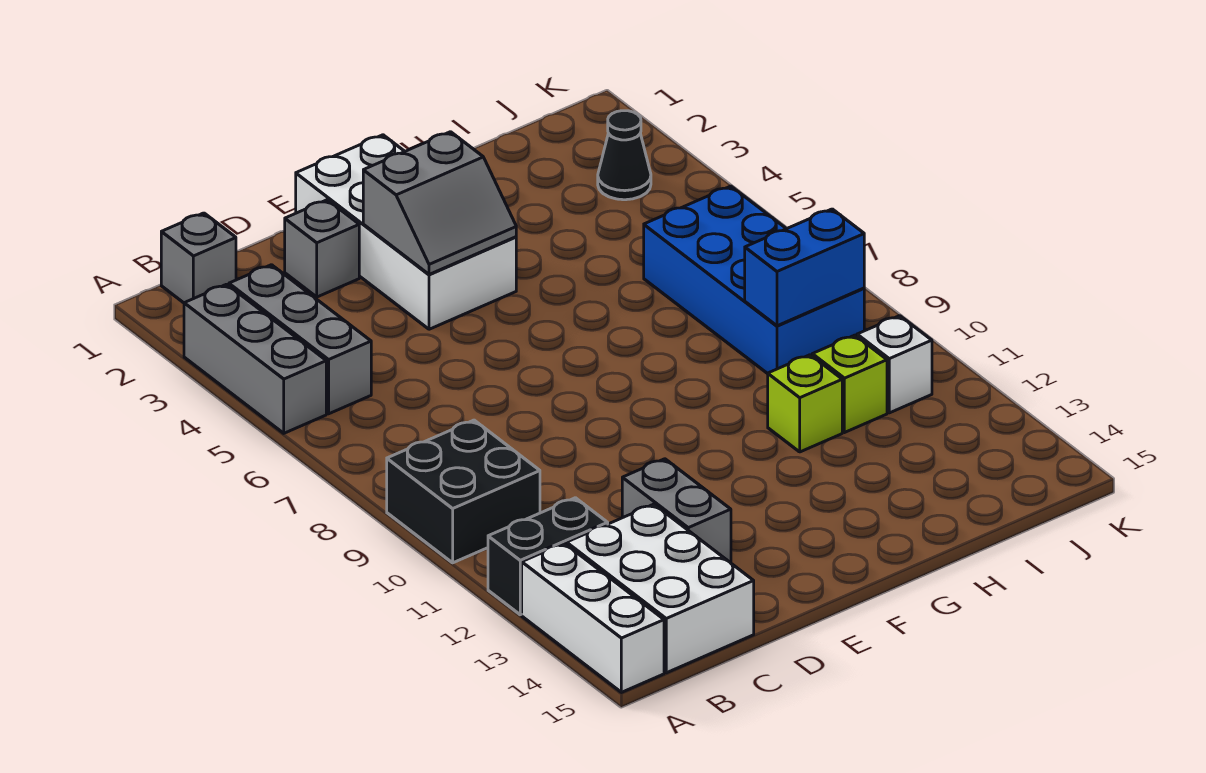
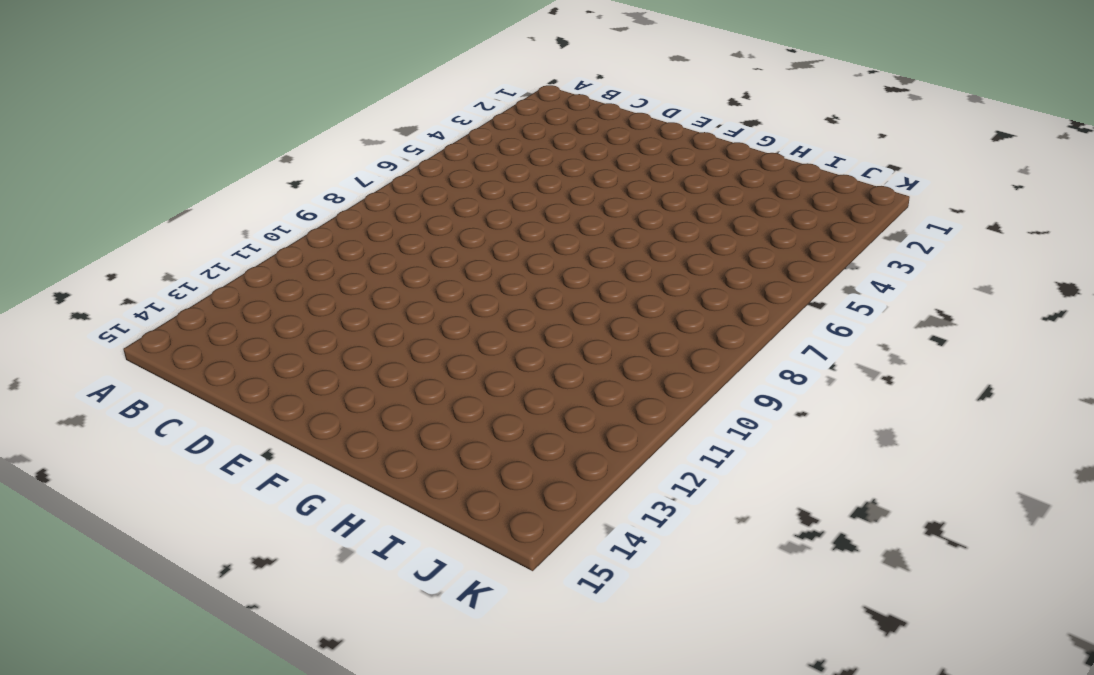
none -> grey brick A3:A5 level 1
none -> black brick A9:B10 level 1
none -> black brick A12:B12 level 1

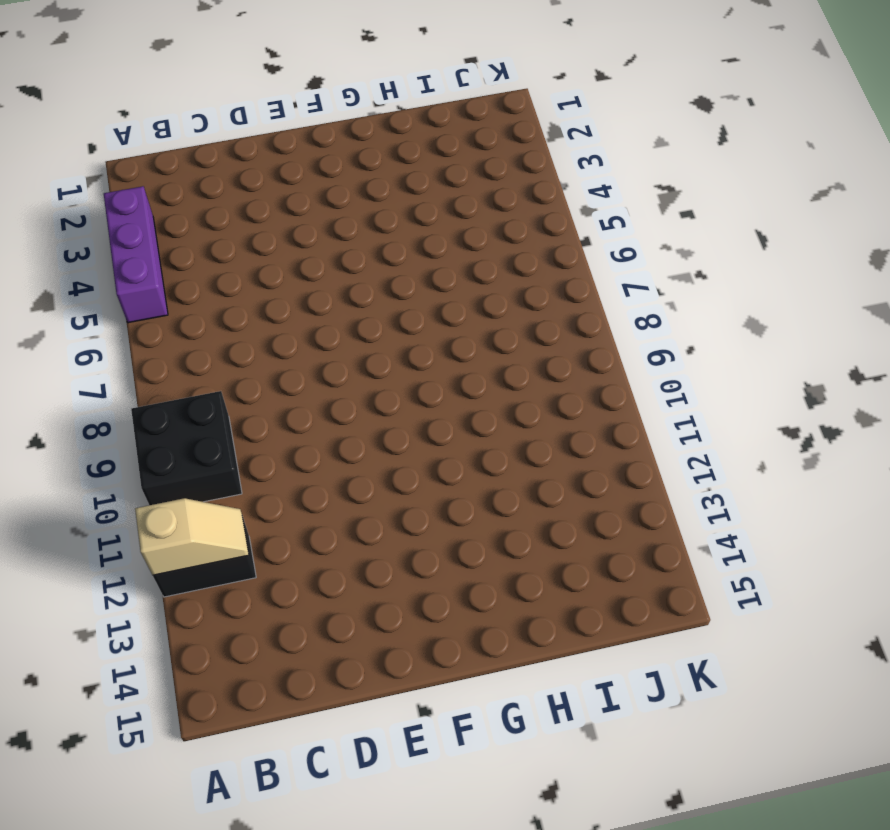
purple brick A3:A5 level 1 -> grey brick A3:A5 level 1
tan slope A12:B12 level 2 top A -> none
none -> white brick A13:A15 level 1
none -> grey brick B1 level 1
none -> grey brick B3:B5 level 1

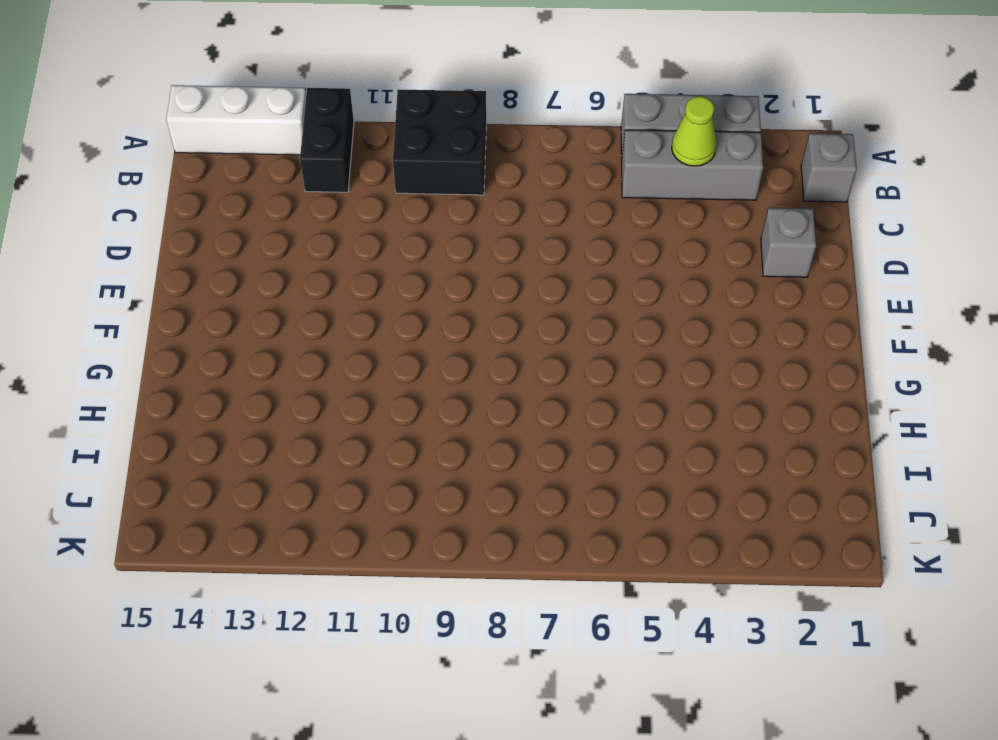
lime cone B4 level 2 -> none
none -> white brick B13:C15 level 1
none -> grey brick D12:D13 level 1
none -> white brick E1:F4 level 1

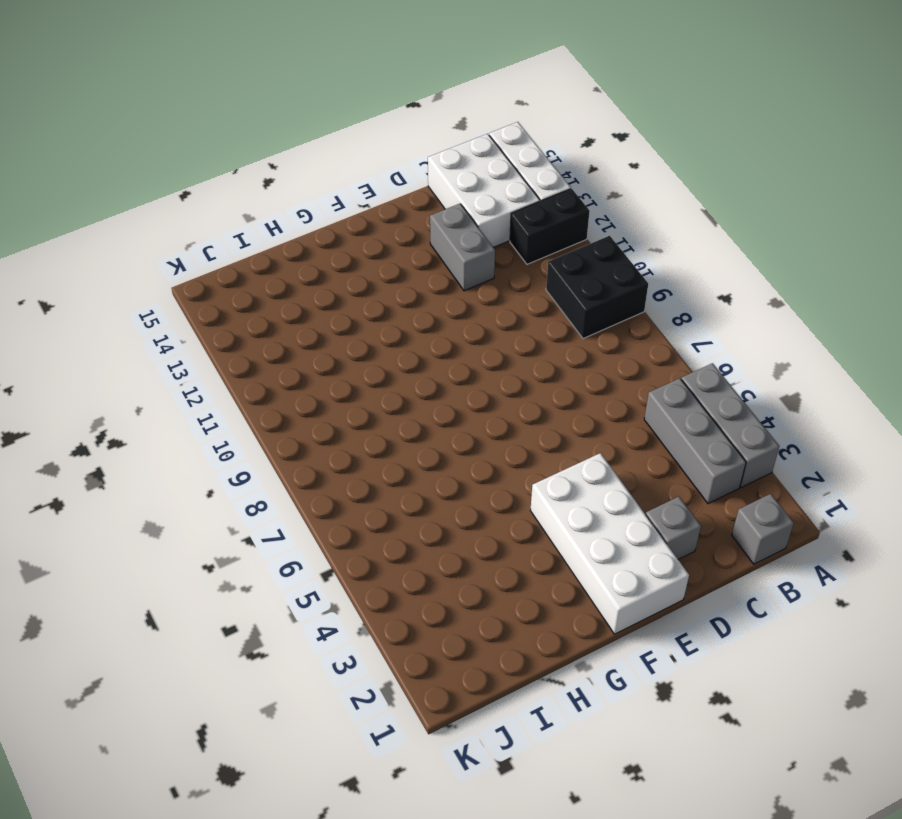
none -> lime brick H11 level 1
none -> blue brick I6:J9 level 1
none -> lime brick I11 level 1

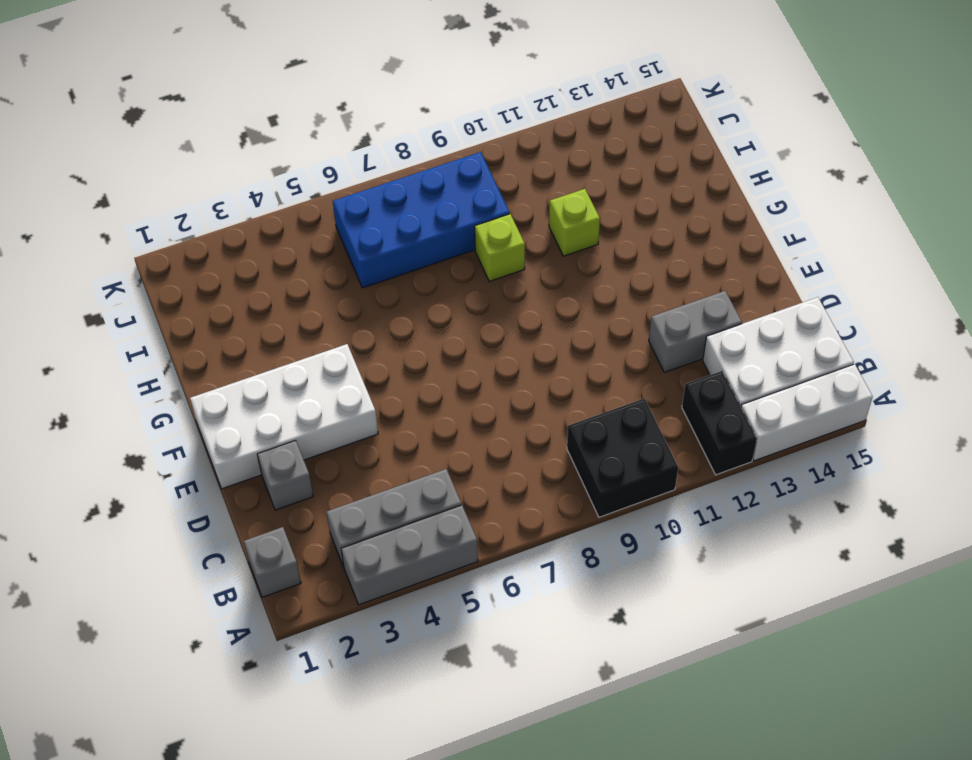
lime brick H9 level 1 -> lime brick I11 level 1
none -> black cone J3 level 1
none -> white brick J11 level 1
none -> grey slope E3:F4 level 2 top 3

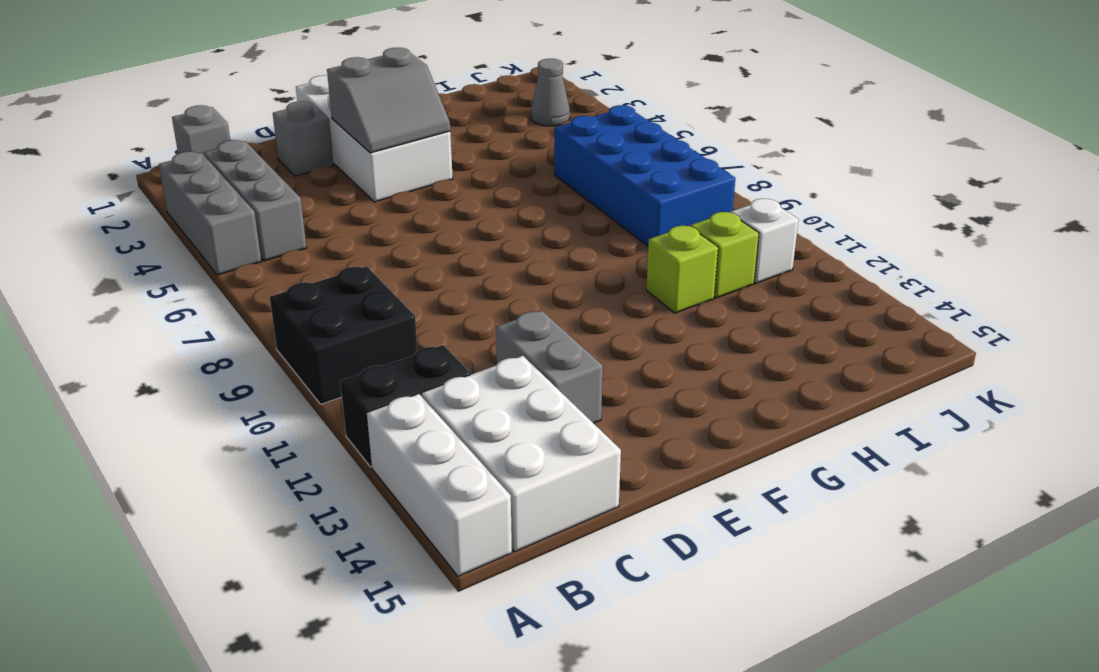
grey cone J3 level 1 -> black cone J3 level 1
none -> blue brick I9:J9 level 2

